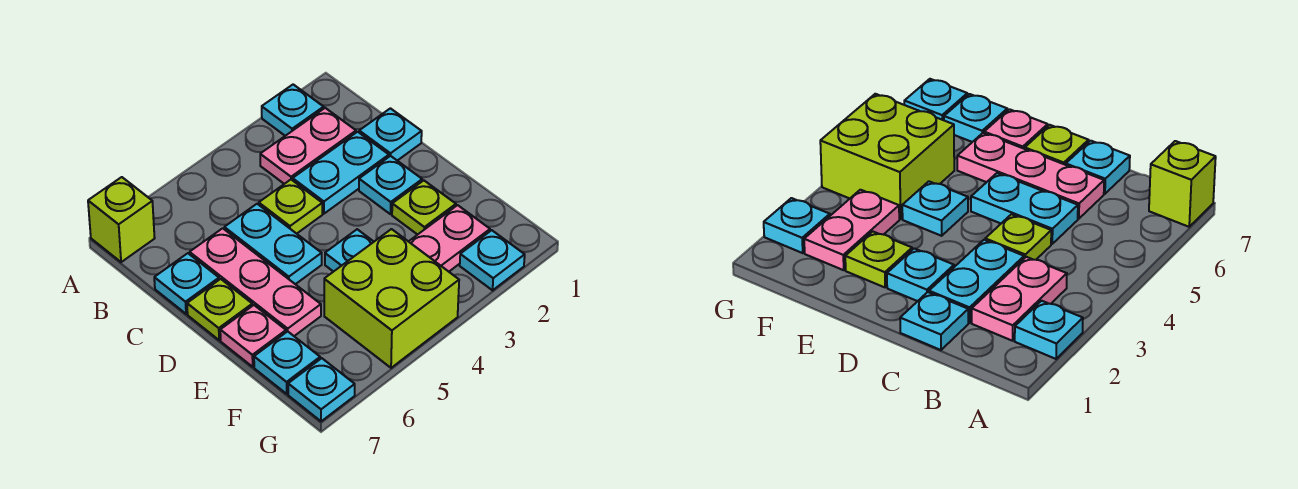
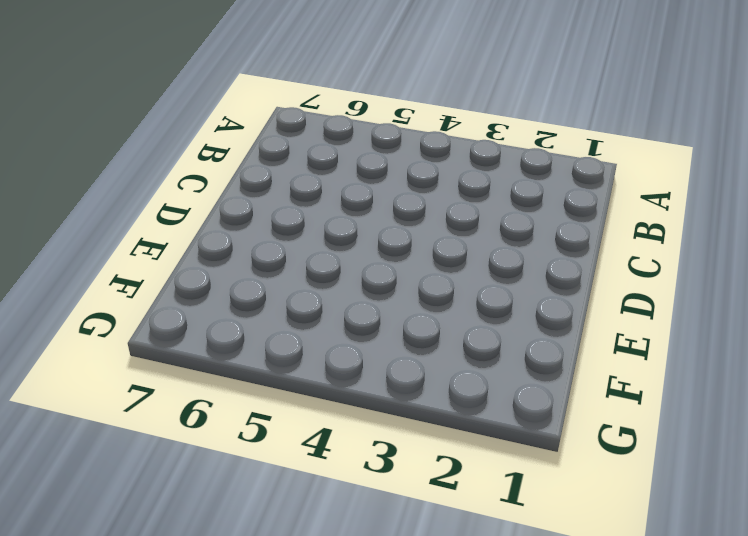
none -> cyan plate A2 level 1
none -> lime brick A7 level 1
none -> pink plate B2:B3 level 1

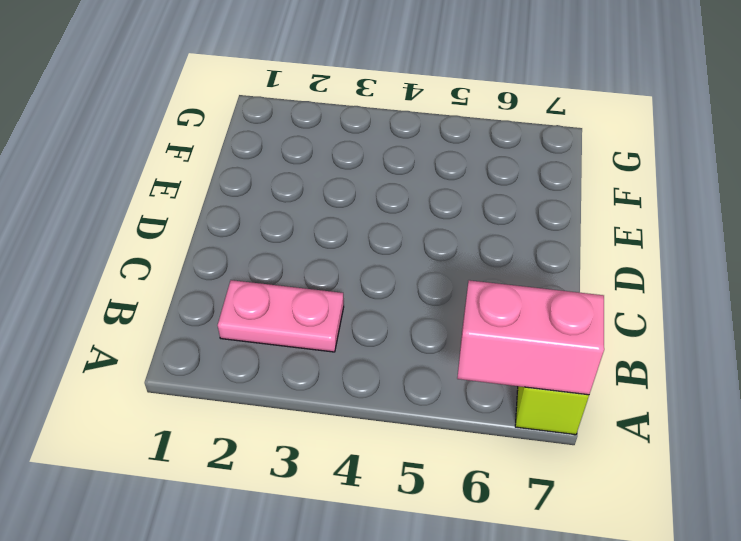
pink brick A6:A7 level 2 -> none
none -> cyan plate A2 level 1
none -> cyan plate C1 level 1
none -> cyan plate C2:C3 level 1

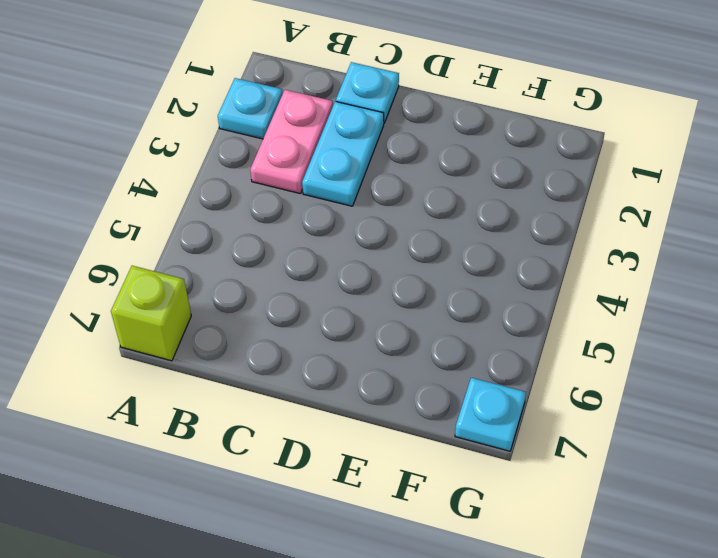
none -> lime plate C4 level 1
none -> cyan plate C5:D5 level 1
none -> pink plate C6:E6 level 1

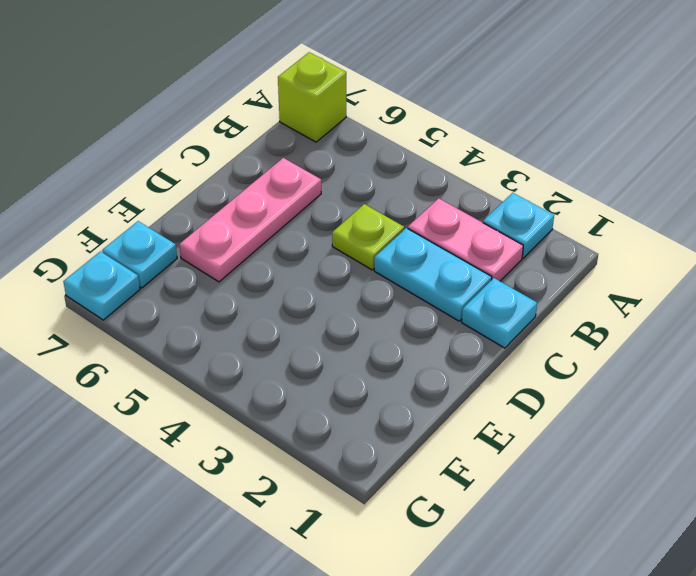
none -> cyan plate C5:D5 level 1
none -> cyan plate C7 level 1
none -> cyan plate D2 level 1

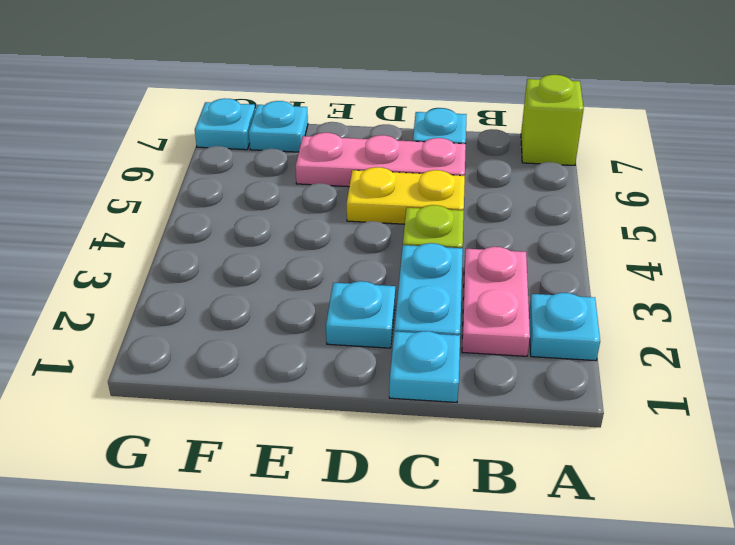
yellow plate C5:D5 level 1 -> cyan plate C5:D5 level 1
none -> lime plate D7 level 1
none -> lime plate E2 level 1
none -> cyan plate E4 level 1

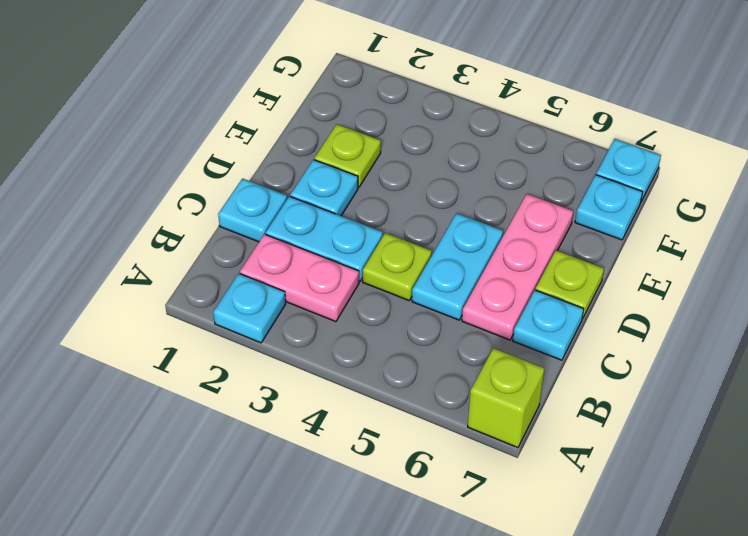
none -> cyan plate E4 level 1
none -> pink plate E7 level 1
none -> pink plate F2:F3 level 1

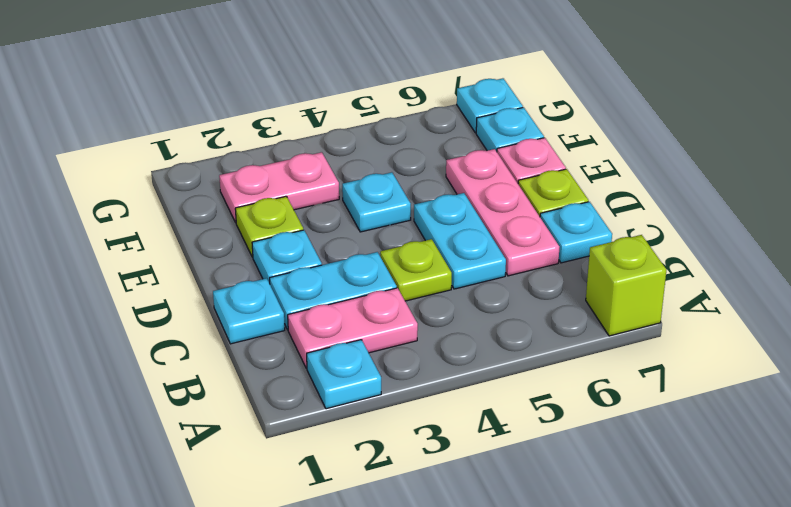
none -> lime brick F4:G5 level 1
none -> cyan plate G2 level 1

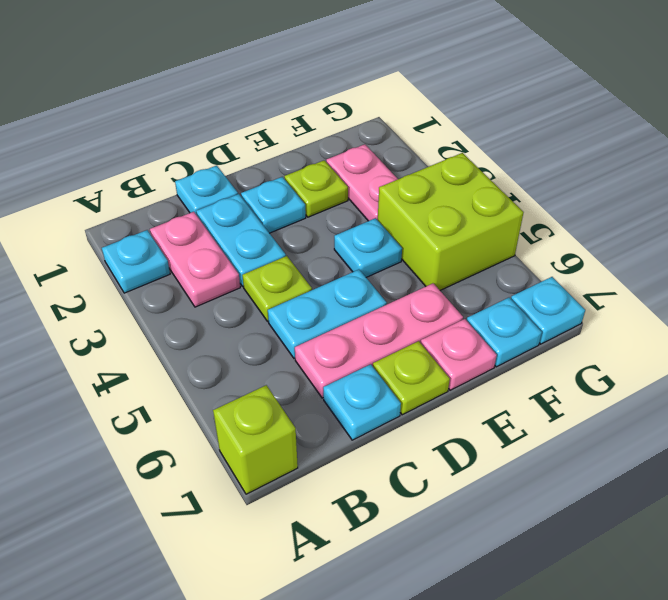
none -> cyan plate G2 level 1

